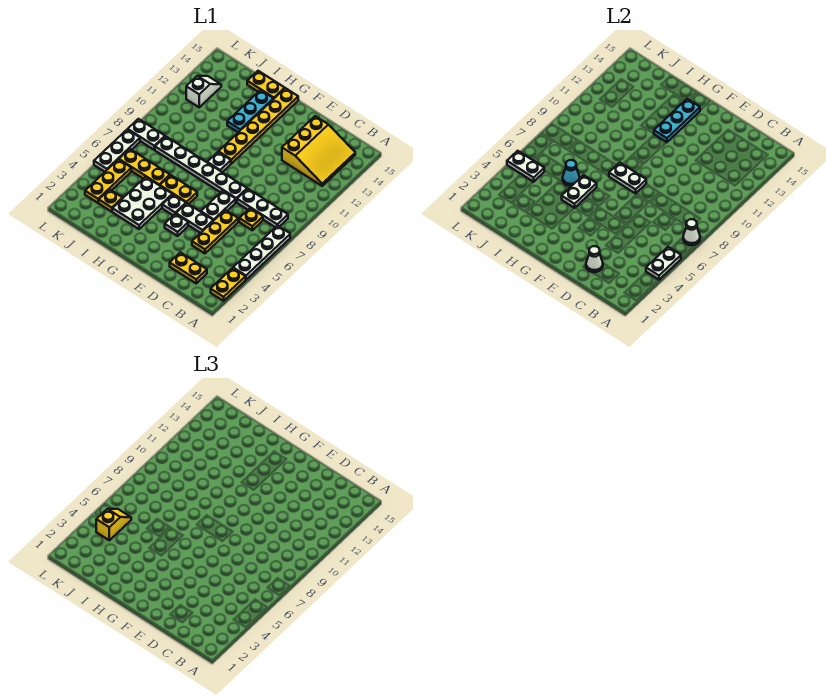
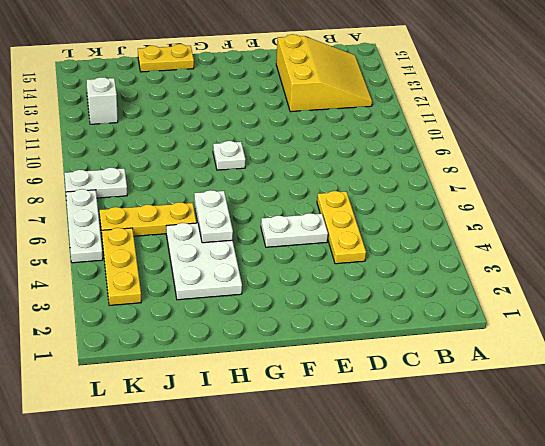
none -> yellow plate A2:A3 level 1
none -> white plate A4:A7 level 1
none -> white plate B8:D8 level 1
none -> yellow plate C2:D2 level 1

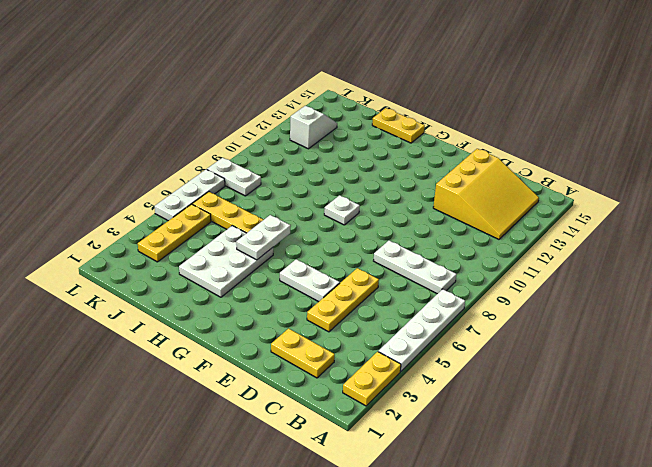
none -> yellow plate C7 level 1
none -> white plate E6:E7 level 1
none -> white plate E8:J8 level 1
none -> white plate F4 level 1

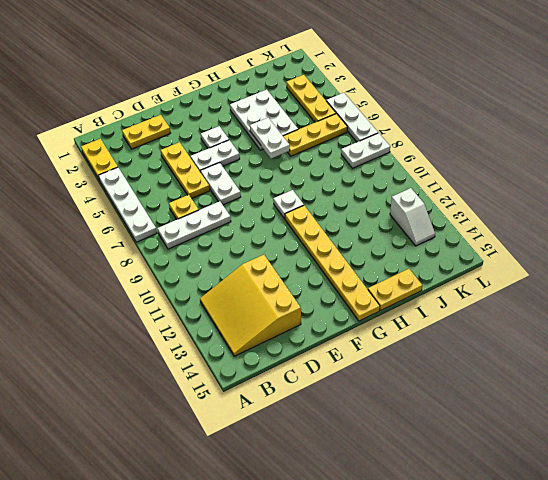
none -> white plate E8:J8 level 1
none -> white plate G5 level 1
none -> yellow plate G6:H6 level 1
none -> cyan plate H12:H14 level 1

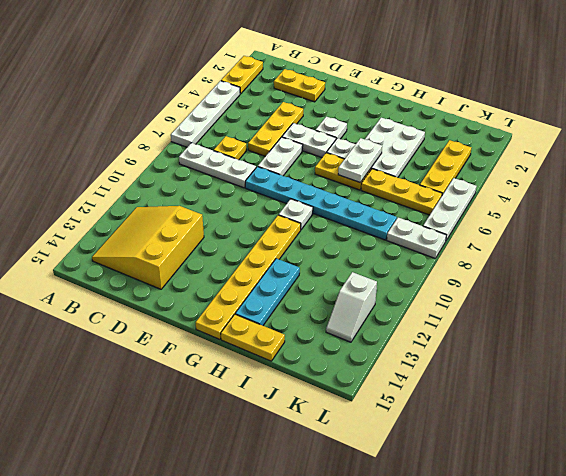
cyan plate E8:J8 level 1 -> white plate E8:J8 level 1
none -> yellow plate J3 level 1
none -> white plate A4:A5 level 2
none -> white cone A7 level 2
none -> white cone D2 level 2

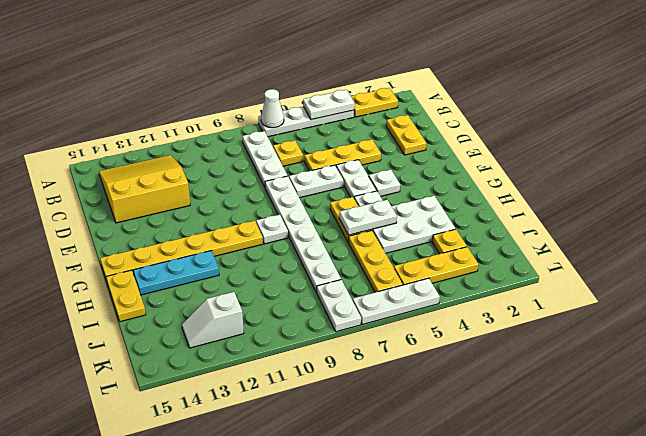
none -> white cone D2 level 2
none -> white plate F8:G8 level 2
none -> cyan plate G12:G14 level 2
none -> cyan cone I6 level 2

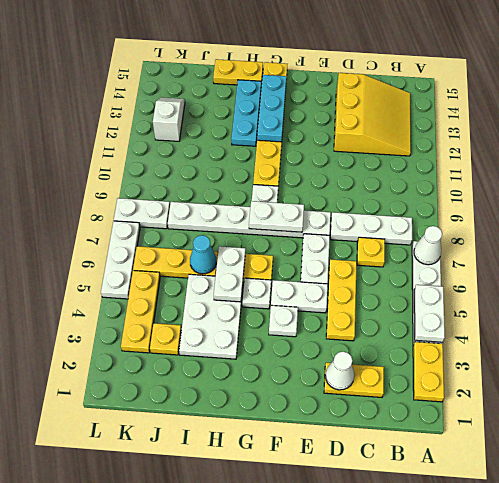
none -> white plate K5:L5 level 2
none -> yellow slope K4:K5 level 3 top 4

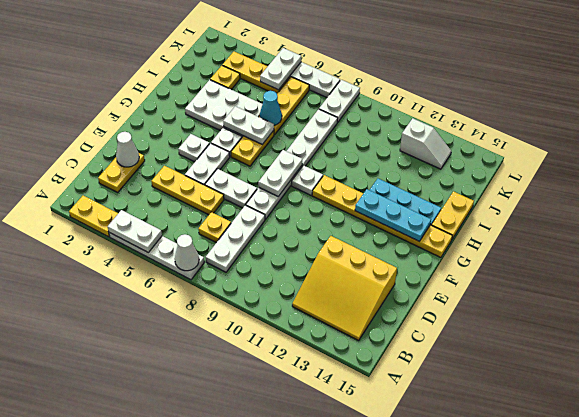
none -> yellow slope K4:K5 level 3 top 4

